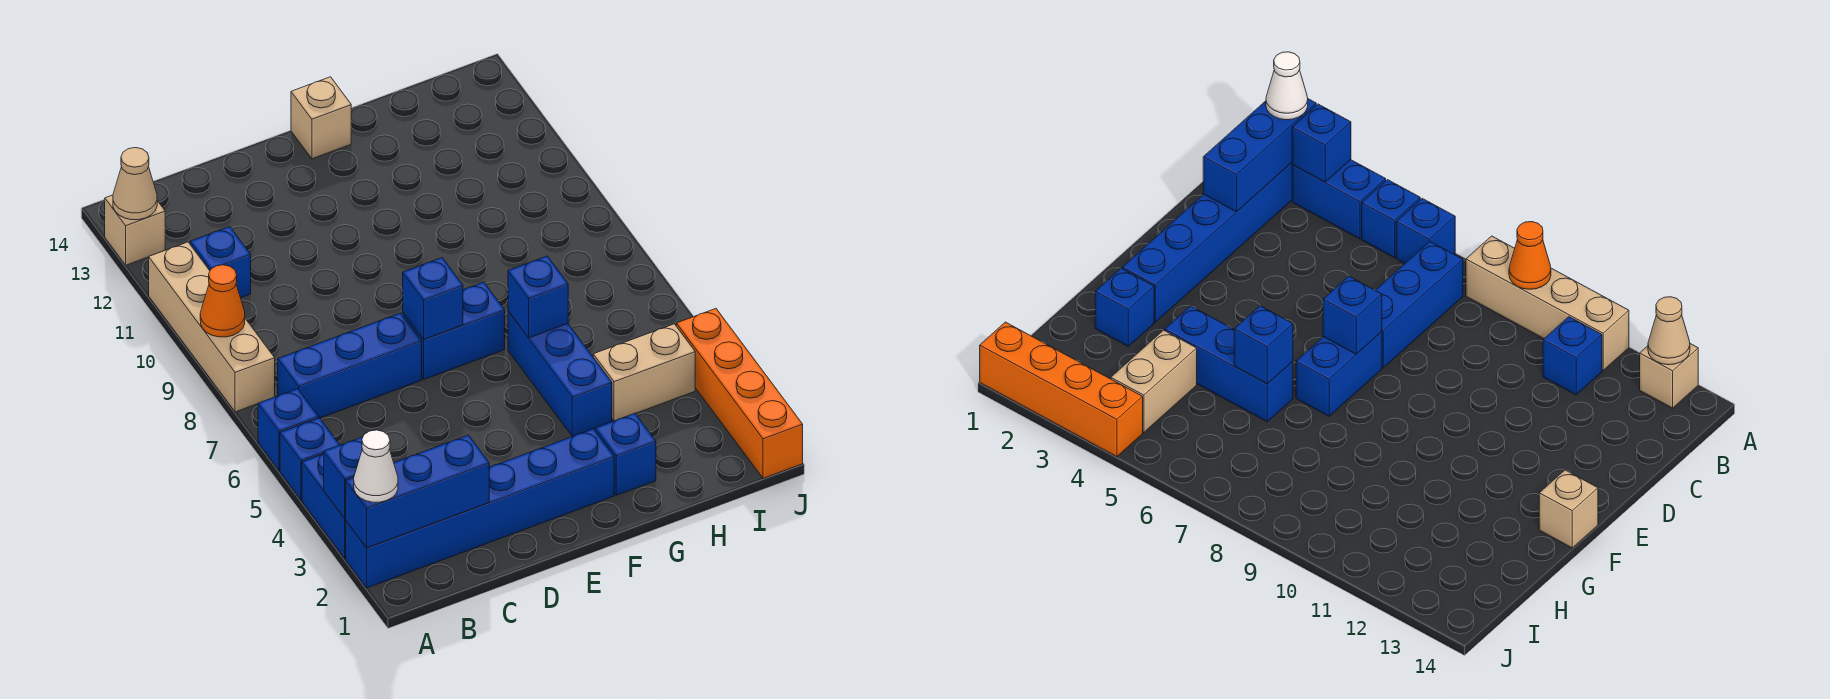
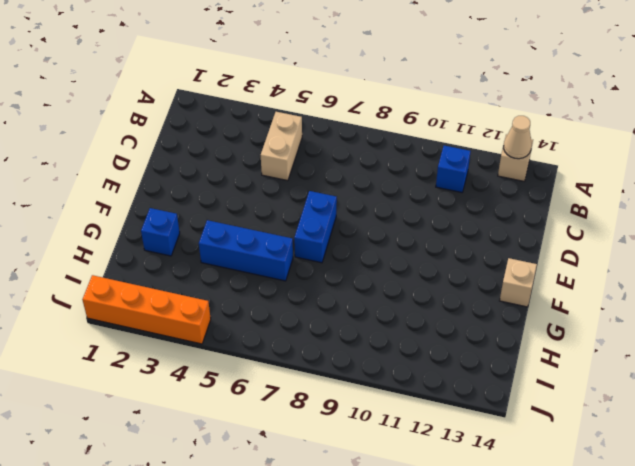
tan brick B5:C5 level 1 -> tan brick H4:I4 level 1
none -> blue brick A2:F2 level 1
none -> blue brick A3:A4 level 1
none -> blue brick A5 level 1

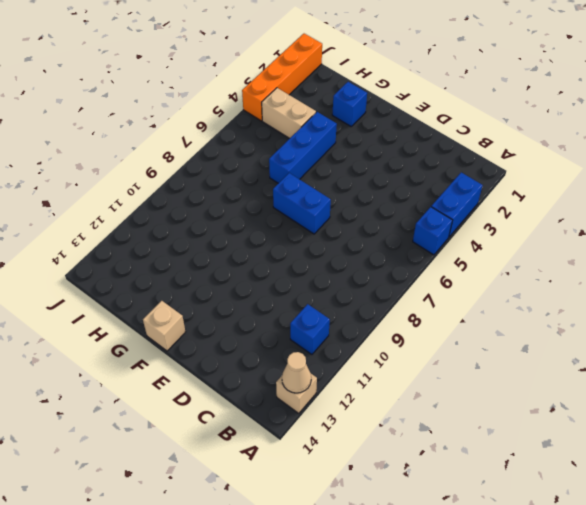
none -> blue brick A2:F2 level 1
none -> blue brick A6 level 1
none -> tan brick A8:A11 level 1

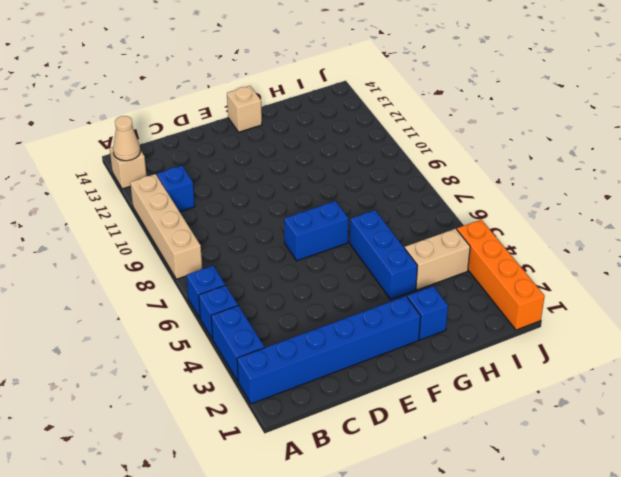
none -> blue brick B7:D7 level 1
none -> blue brick A2:C2 level 2
none -> blue brick A3 level 2

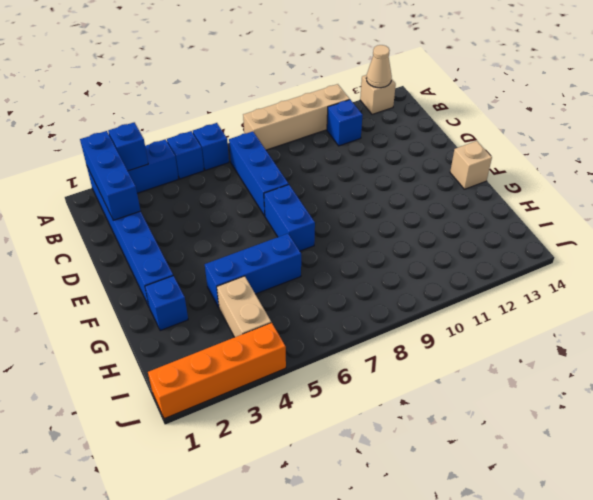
none -> orange cone A9 level 2
none -> blue brick E7 level 2
none -> blue brick G6 level 2

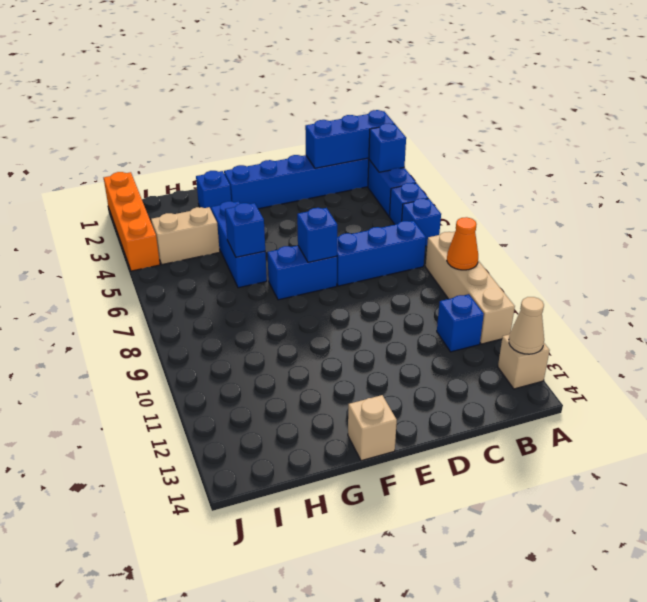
none -> white cone A2 level 3

